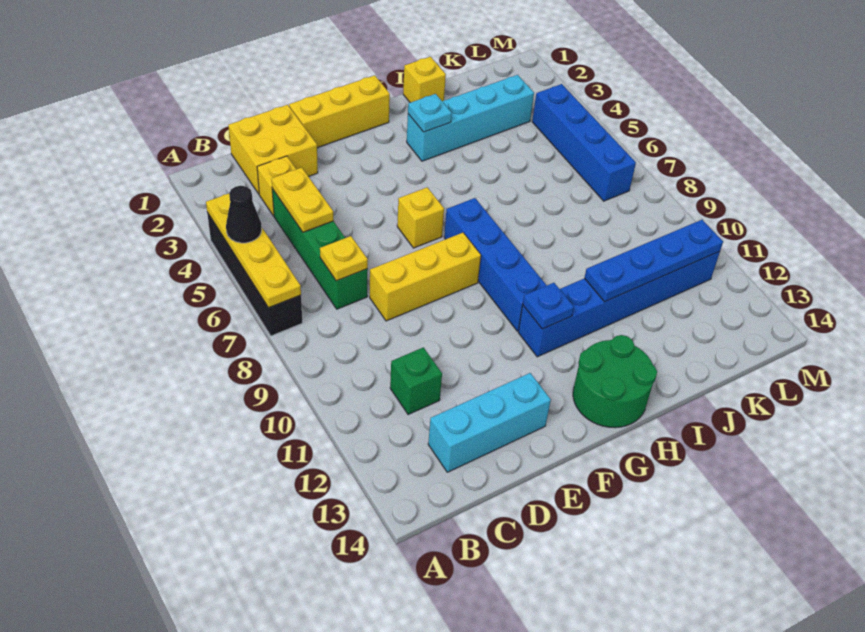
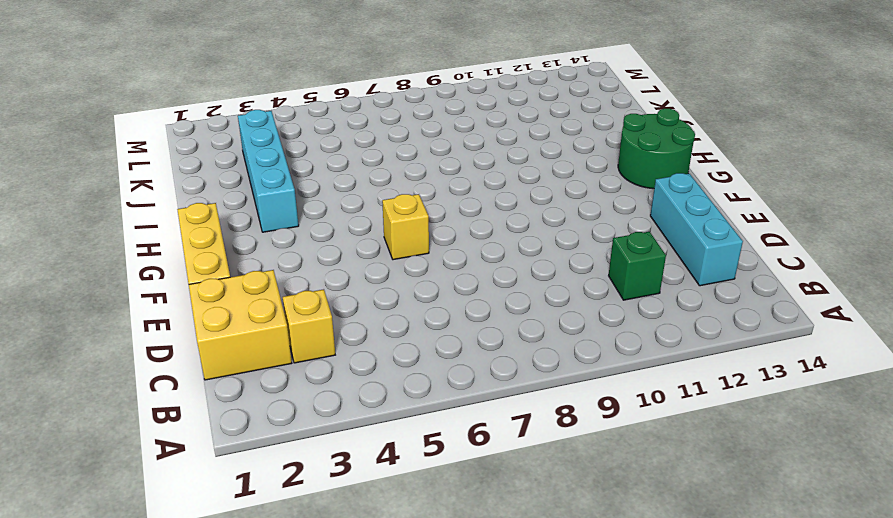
none -> black brick A4:A7 level 1
none -> green brick C4:C7 level 1
none -> yellow brick D8:F8 level 1

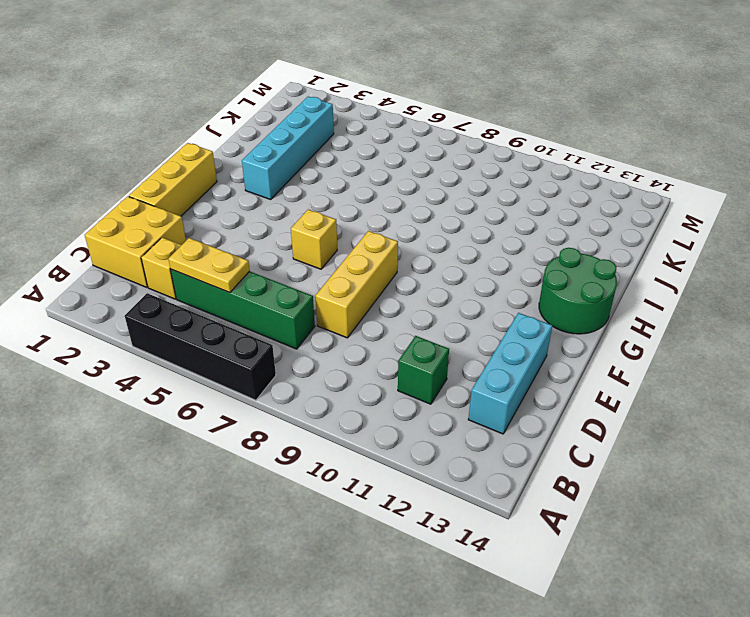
none -> blue brick G7:G10 level 1
none -> blue brick G11:L11 level 1
none -> yellow brick I1 level 1

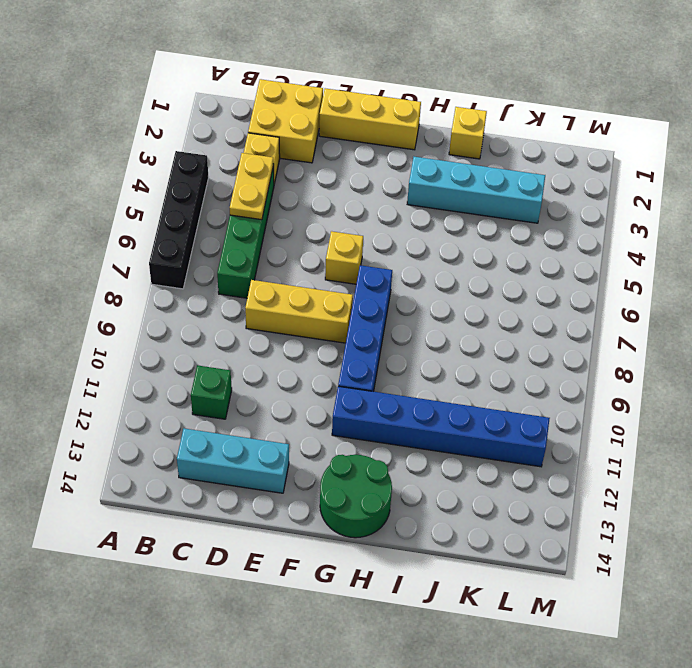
none -> blue brick L4:L7 level 1
none -> yellow plate A4:A7 level 2
none -> yellow plate C7 level 2

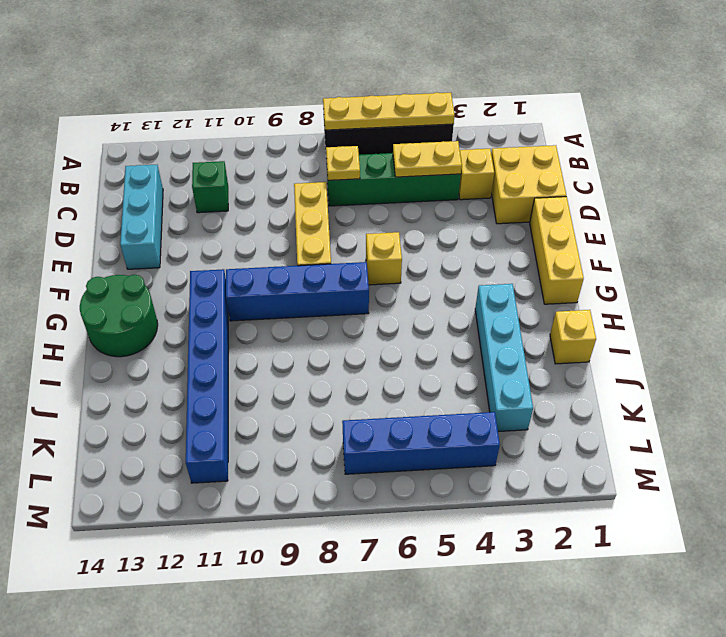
none -> blue plate G11 level 2
none -> cyan plate H3 level 2
none -> blue plate I11:L11 level 2

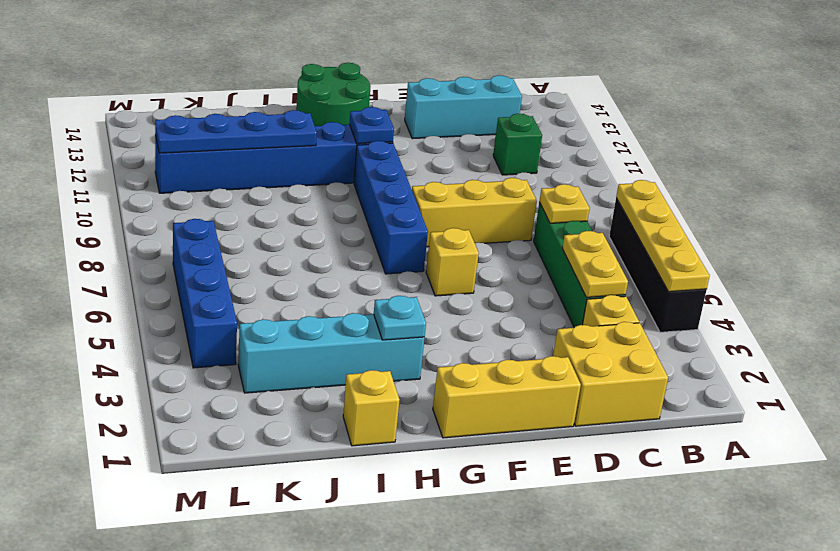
none -> black cone A5 level 3

